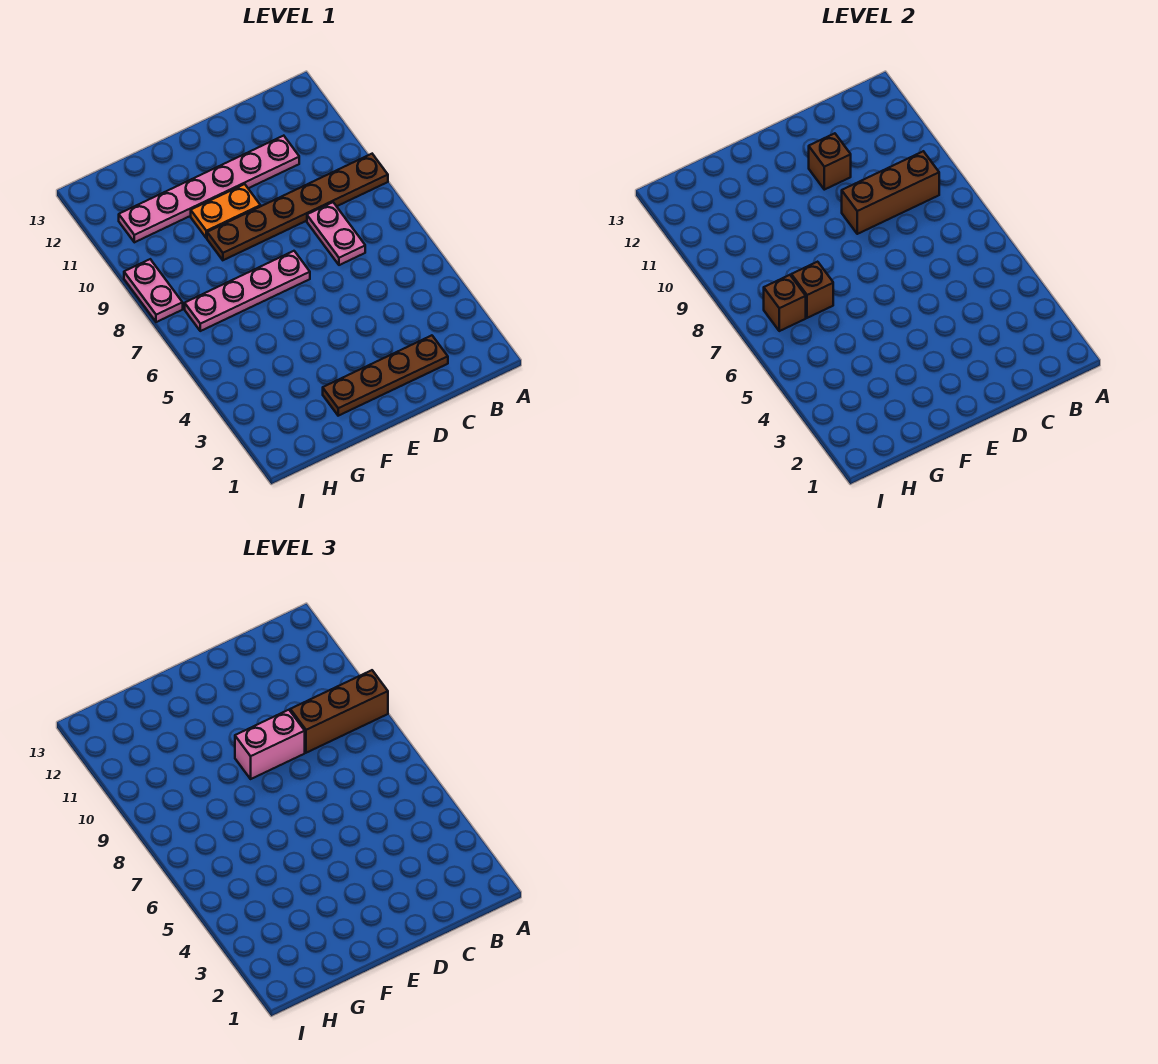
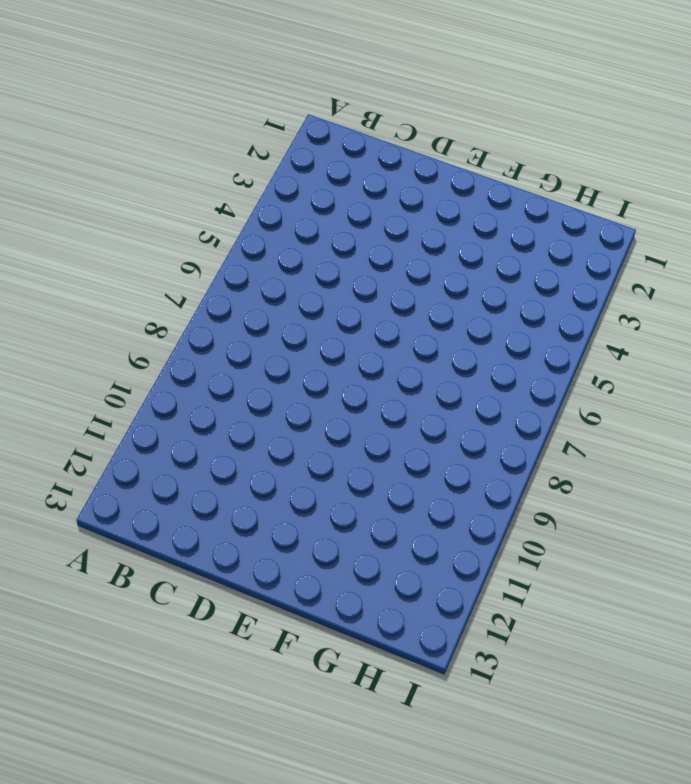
none -> brown plate A9:F9 level 1
none -> brown plate C2:F2 level 1
none -> pink plate C7:C8 level 1

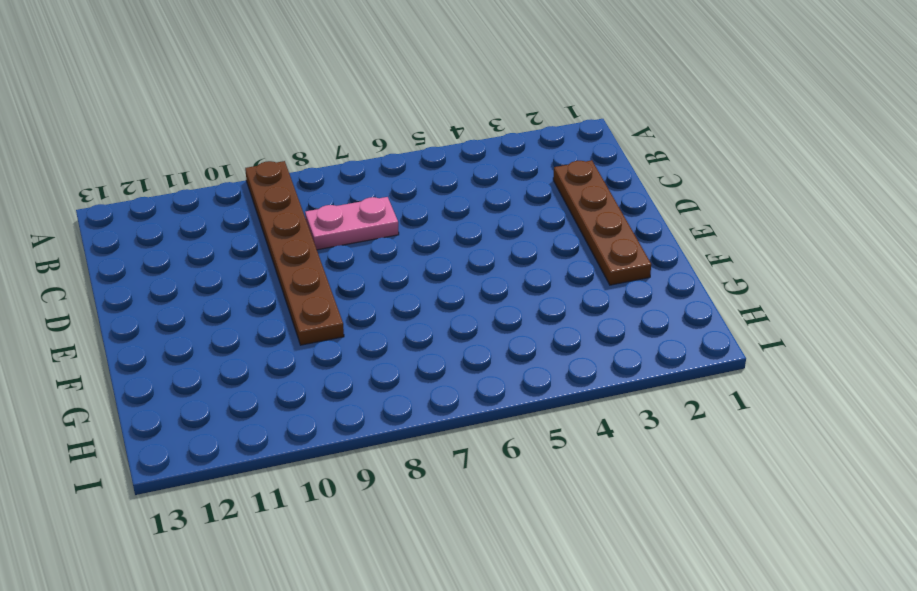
none -> pink plate C11:H11 level 1
none -> pink plate E7:H7 level 1
none -> orange plate E10:F10 level 1

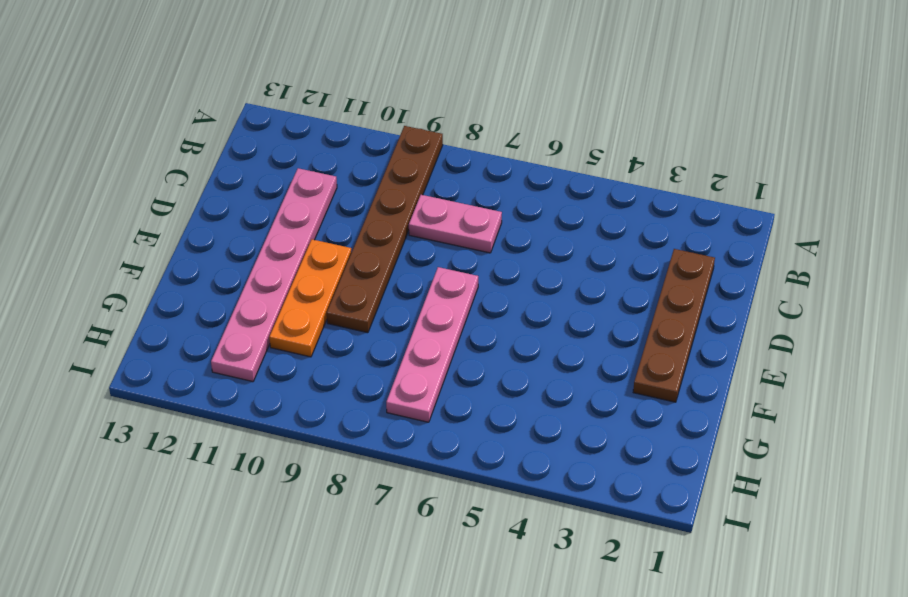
orange plate E10:G10 level 1 -> orange plate E10:F10 level 1
none -> pink plate I8:I9 level 1
none -> brown brick B9:D9 level 2
none -> brown brick D11 level 2

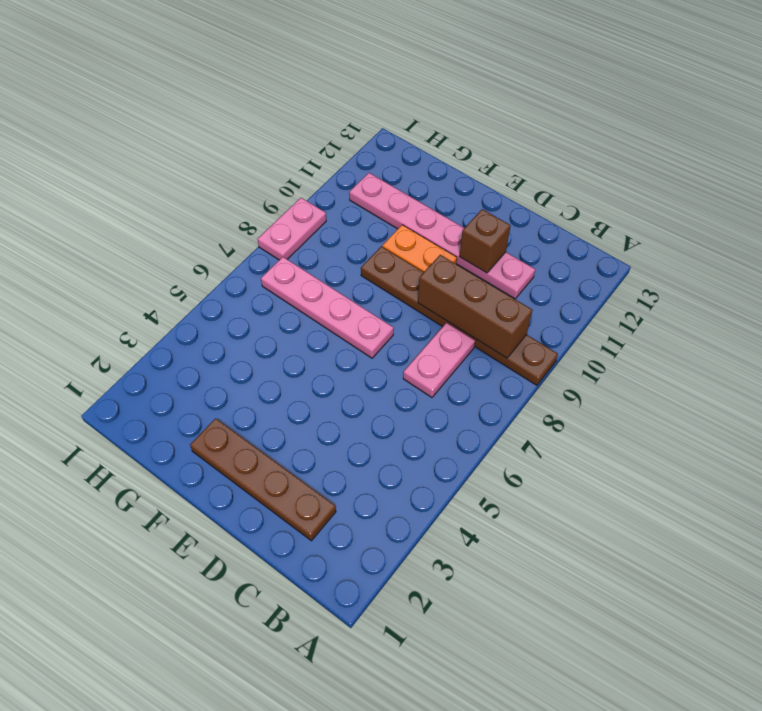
none -> brown brick G7 level 2
none -> brown brick H7 level 2
none -> brown brick A9:C9 level 3

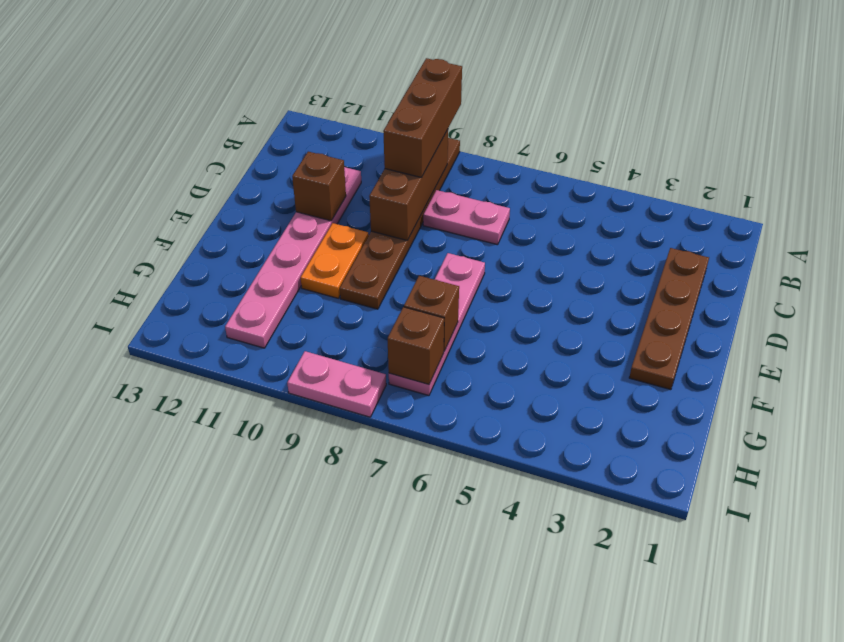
none -> pink brick D9:E9 level 3

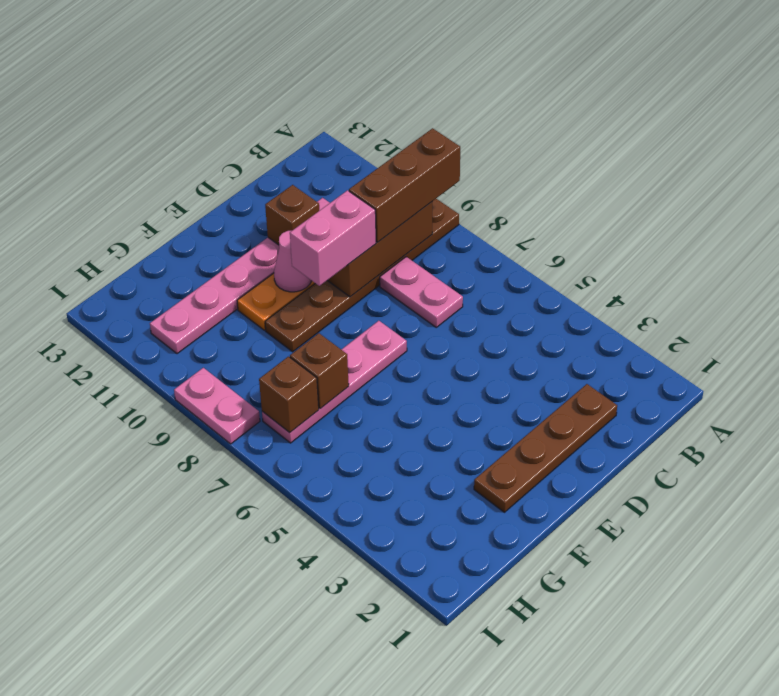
pink cone E10 level 2 -> none

